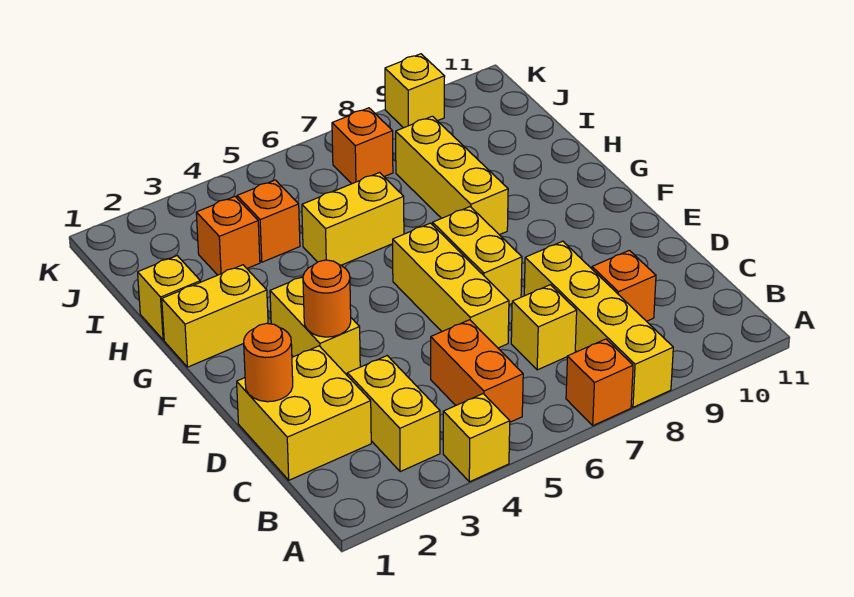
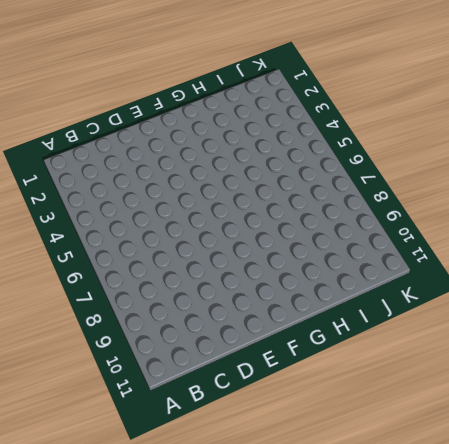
none -> yellow brick A4 level 1
none -> orange brick A7 level 1
none -> yellow brick A8:D8 level 1

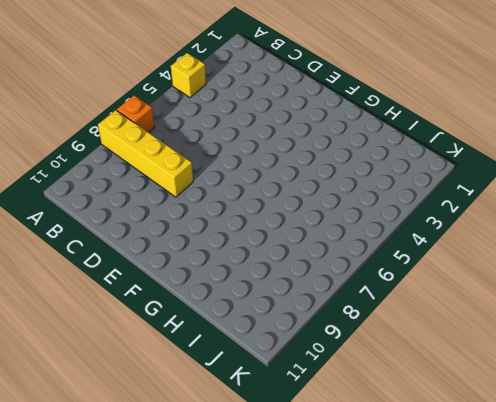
none -> yellow brick B3:C3 level 1
none -> orange brick B5:C5 level 1
none -> yellow brick C1:D2 level 1

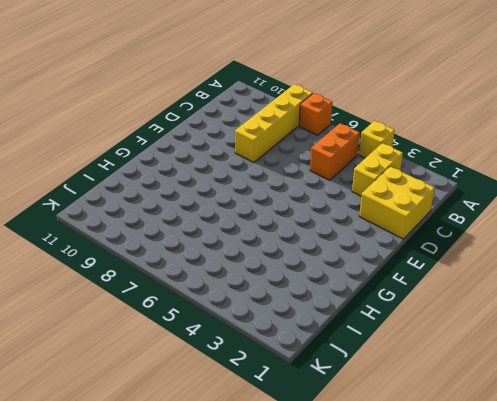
none -> yellow brick C7 level 1
none -> orange brick C9 level 1
none -> yellow brick D6:F6 level 1

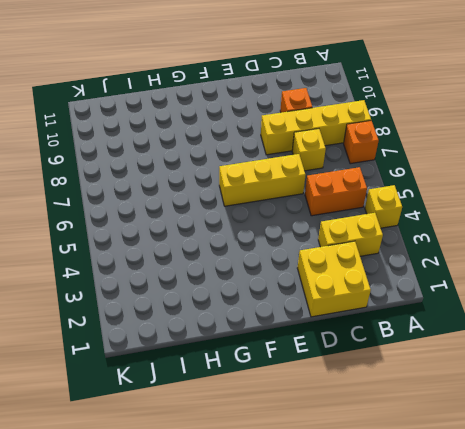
none -> yellow brick E3:F3 level 1
none -> yellow brick E7:F7 level 1
none -> yellow brick G1:G2 level 1

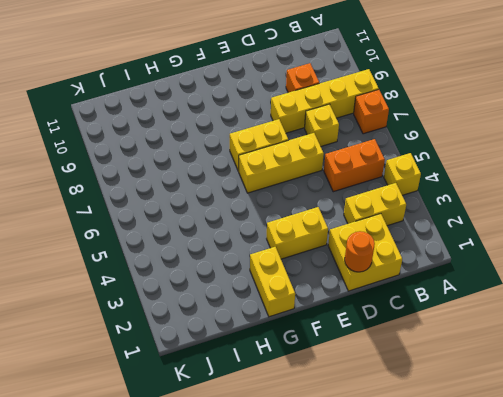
none -> yellow brick G8:I8 level 1
none -> yellow brick H1 level 1
none -> yellow brick H5:H6 level 1

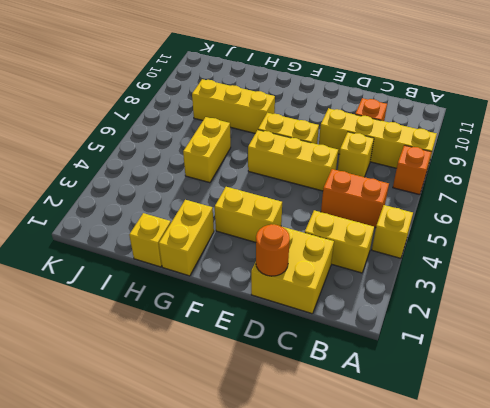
none -> orange brick I3 level 1
none -> orange brick I4 level 1
none -> orange brick J7 level 1

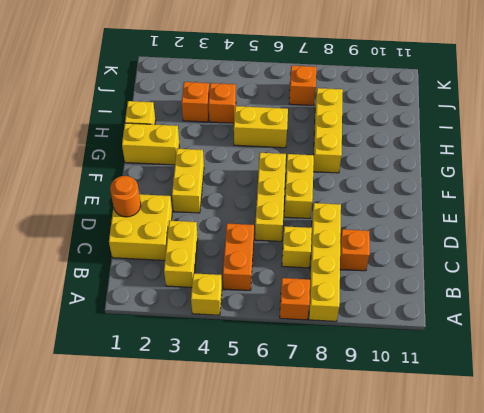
none -> yellow brick K9 level 1
none -> orange round brick E3 level 2

